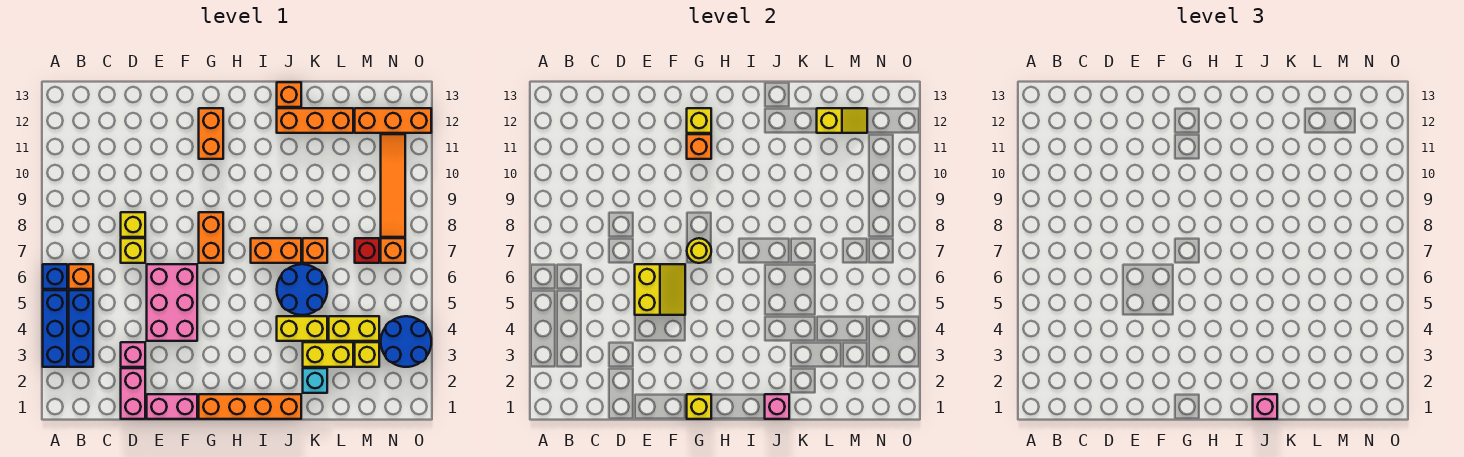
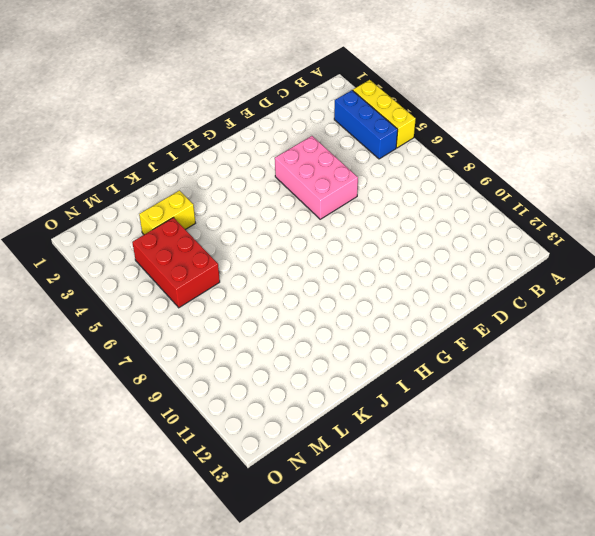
yellow brick A3:A5 level 1 -> blue brick A3:A5 level 1
red brick L4:M6 level 1 -> yellow brick L4:M4 level 1
none -> blue brick A6 level 1
none -> orange brick B6 level 1
none -> pink brick D1:D2 level 1
none -> pink brick D3 level 1

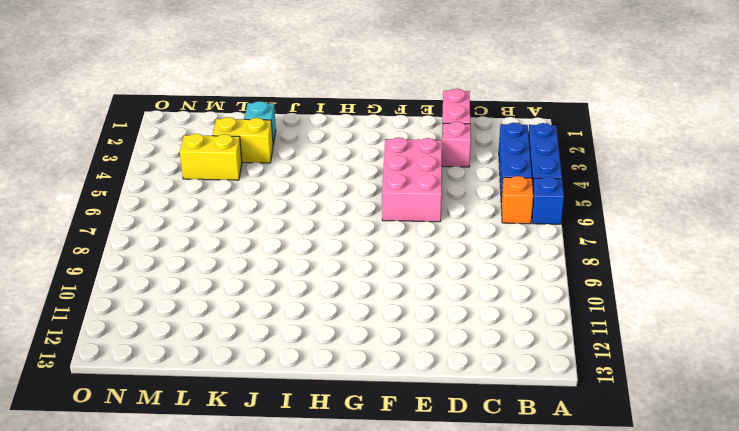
none -> yellow brick D7 level 1
none -> yellow brick D8 level 1
none -> pink brick E1:F1 level 1
none -> orange brick G1:J1 level 1

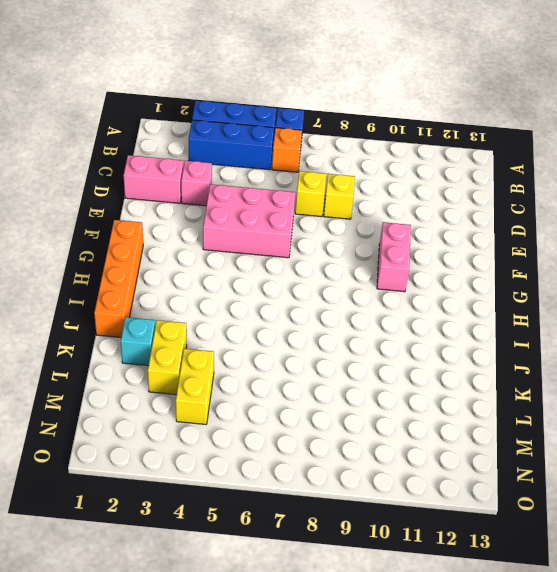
pink brick F10:G10 level 1 -> pink brick E1:F1 level 1
none -> orange brick G7:G8 level 1
none -> orange brick G11:G12 level 1
none -> orange brick I7:J7 level 1
none -> yellow brick J4:K4 level 1

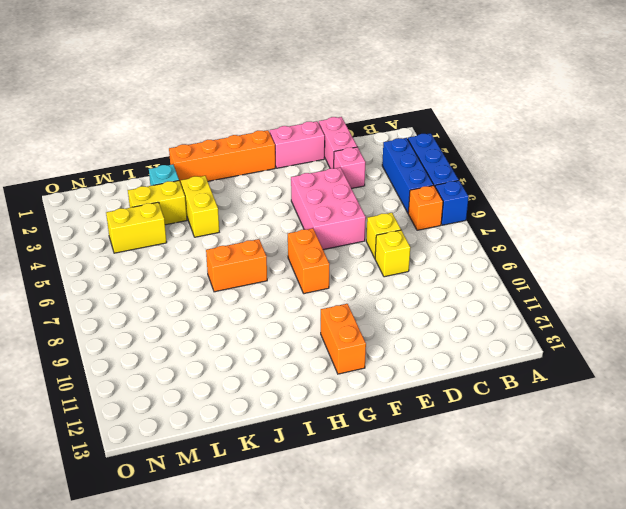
yellow brick J3:J4 level 1 -> yellow brick J4:K4 level 1
none -> blue round brick J5:K6 level 1
none -> orange brick J12:L12 level 1
none -> orange brick J13 level 1
none -> orange brick K7 level 1

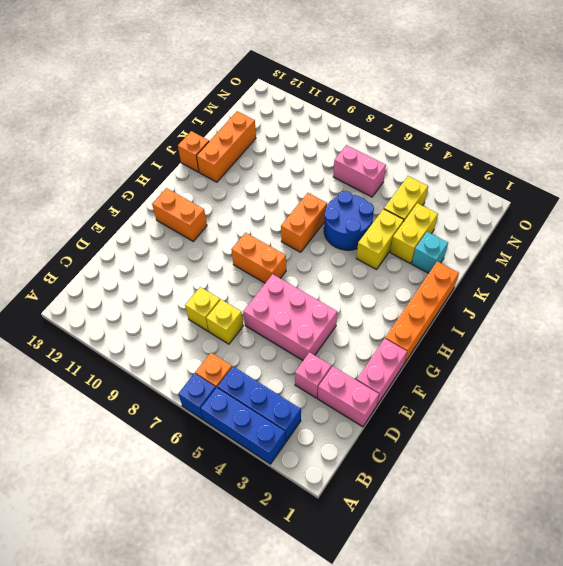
pink brick M6:M7 level 1 -> red brick M7 level 1
none -> orange brick K7 level 1
none -> yellow brick M3 level 1
none -> orange brick M12:O12 level 1
none -> blue round brick N3:O4 level 1

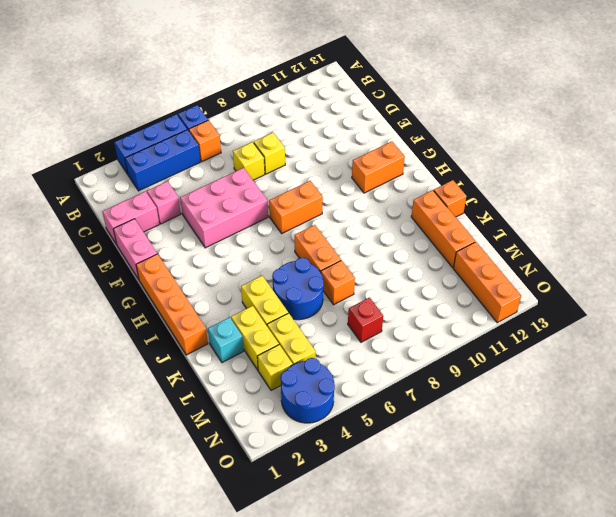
none -> orange brick N7 level 1
none -> orange tile N8:N11 level 1
none -> yellow slope E5:F6 level 2 top E
none -> yellow brick G1 level 2

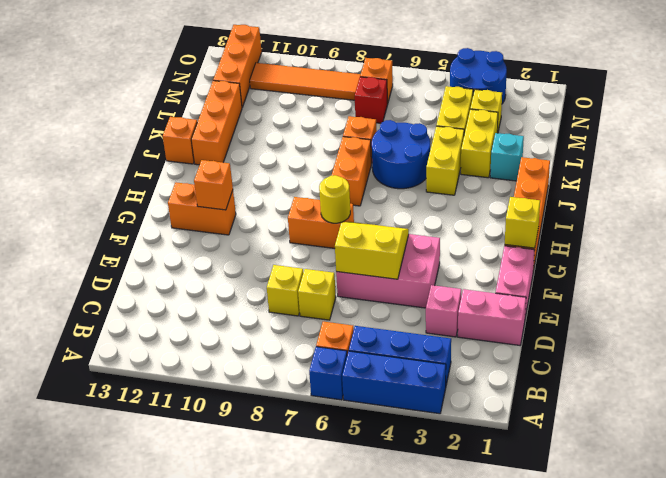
none -> yellow brick G12 level 2
none -> pink brick J1 level 2
none -> yellow slope L12:M12 level 2 top L
none -> pink brick J1 level 3

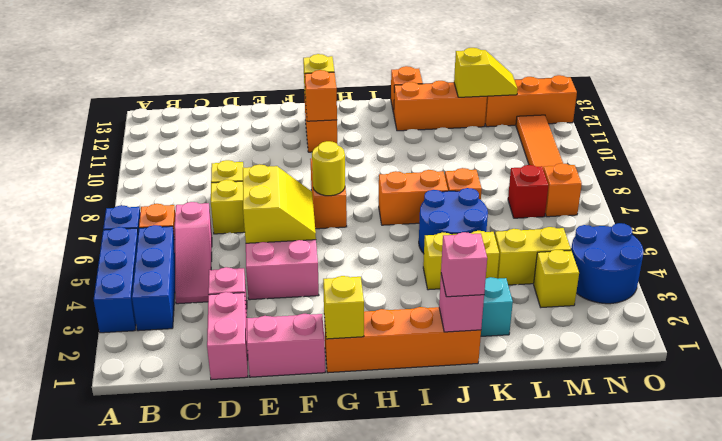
pink slope C4:C6 level 1 top 6 -> none
none -> yellow brick K3:L3 level 1

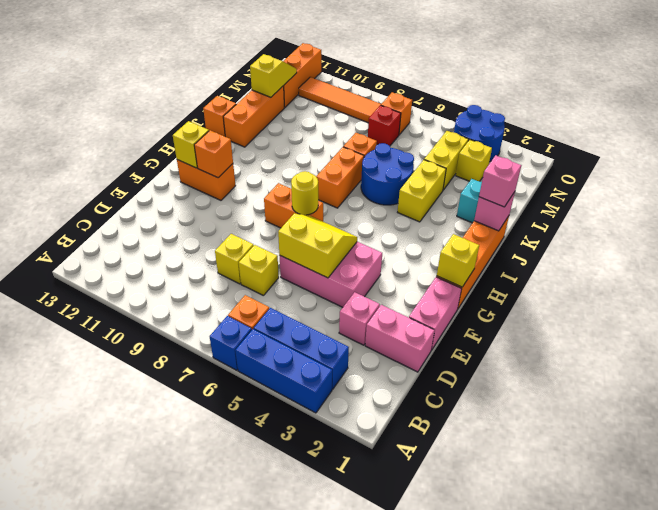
none -> yellow brick K3:L3 level 1

